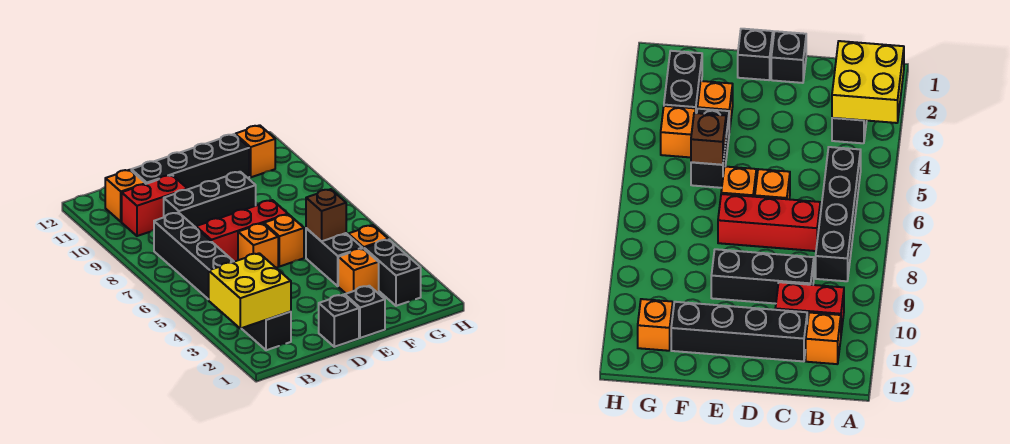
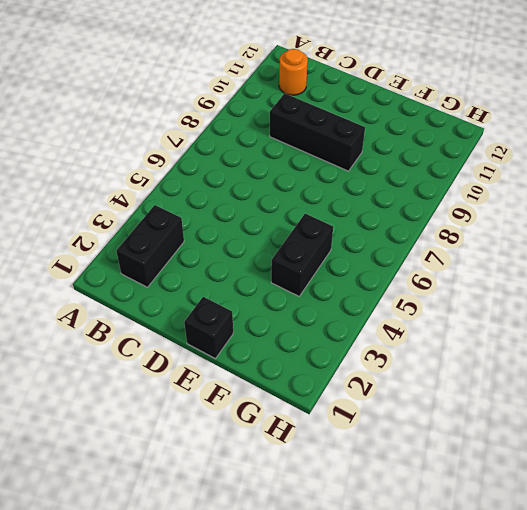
orange round brick B11 level 1 -> orange brick B11 level 1
none -> black brick B5:B8 level 1
none -> red brick B10:C10 level 1
none -> red brick C7:E7 level 1

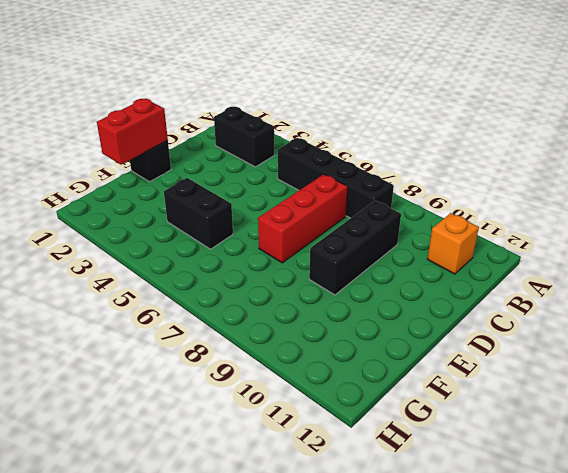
red brick E1:F1 level 2 -> red brick B10:C10 level 1
none -> black brick C11:F11 level 1
none -> black brick D1 level 1
none -> orange brick D6 level 1

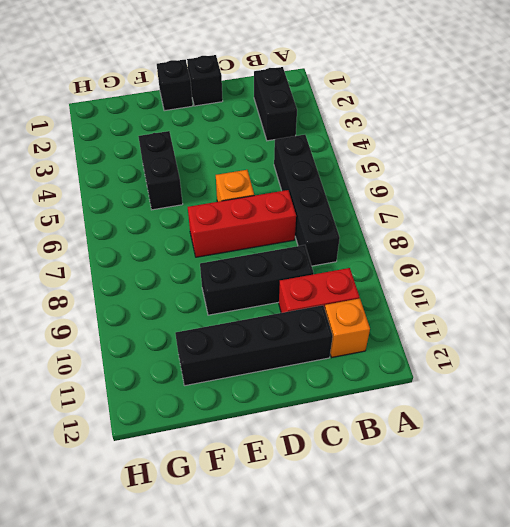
none -> orange brick E6 level 1
none -> orange brick F3 level 1
none -> black brick G2:G3 level 1

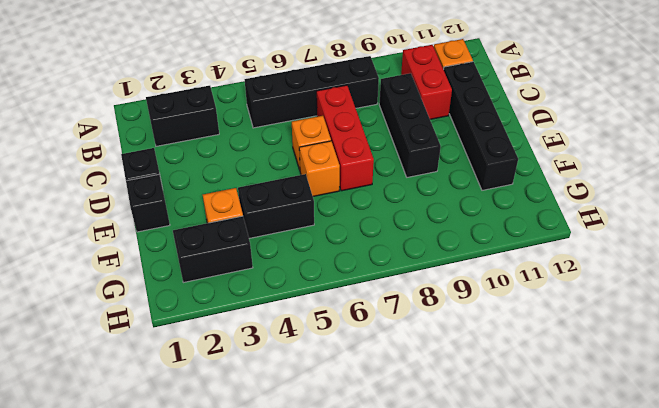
none -> orange brick G4 level 1
none -> orange brick G11 level 1
none -> yellow brick A2:B3 level 2

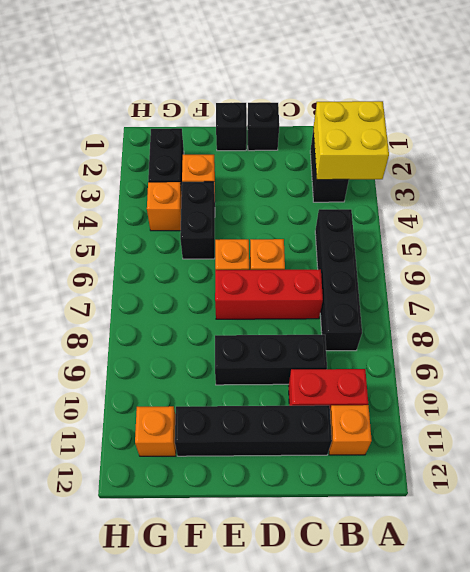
none -> brown brick F5 level 2

